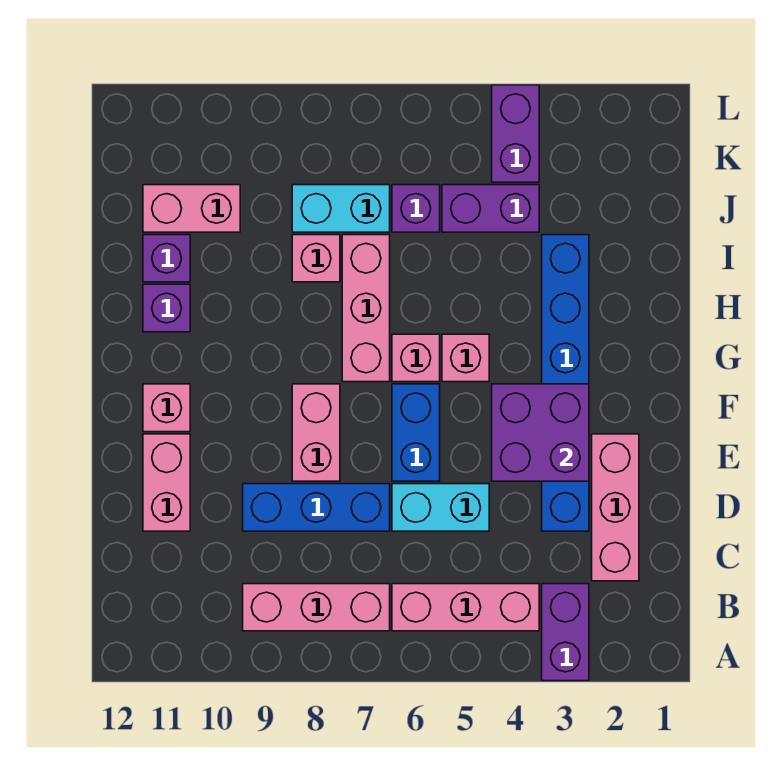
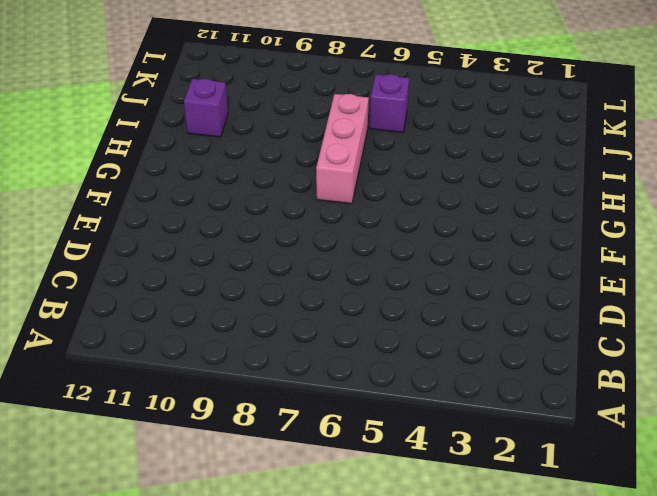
none -> purple brick A3:B3 level 1
none -> pink brick B4:B6 level 1
none -> pink brick B7:B9 level 1

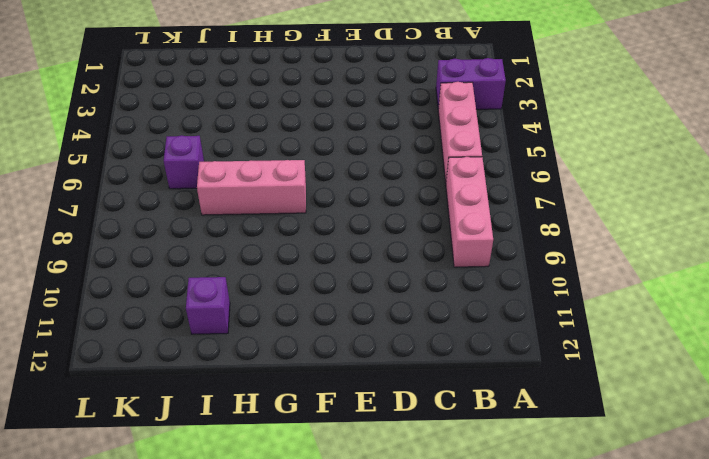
none -> pink brick C2:E2 level 1
none -> blue brick D3:I3 level 1
none -> cyan brick D5:D6 level 1

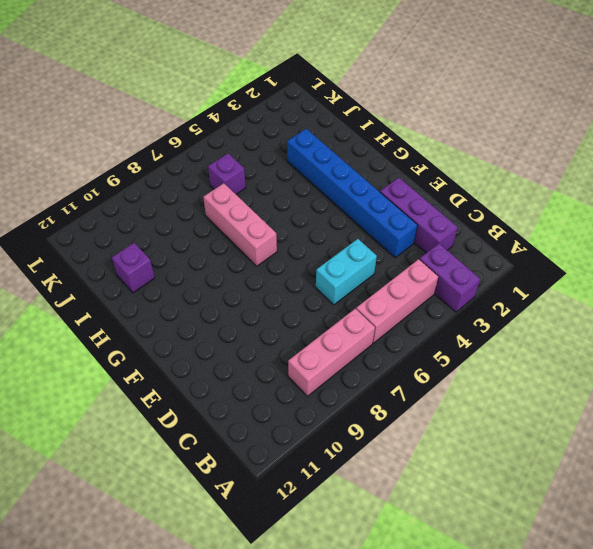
purple brick C2:E2 level 1 -> pink brick C2:E2 level 1
none -> blue brick D7:D9 level 1
none -> pink brick D11:E11 level 1
none -> blue brick E6:F6 level 1

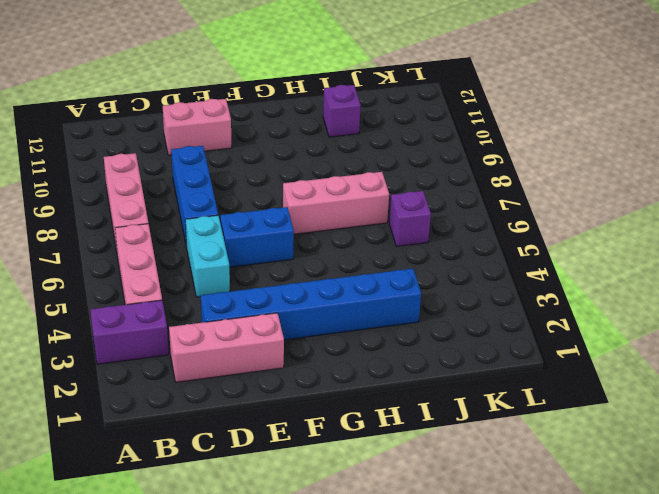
none -> pink brick E8:F8 level 1
none -> pink brick F11 level 1
none -> pink brick G5 level 1

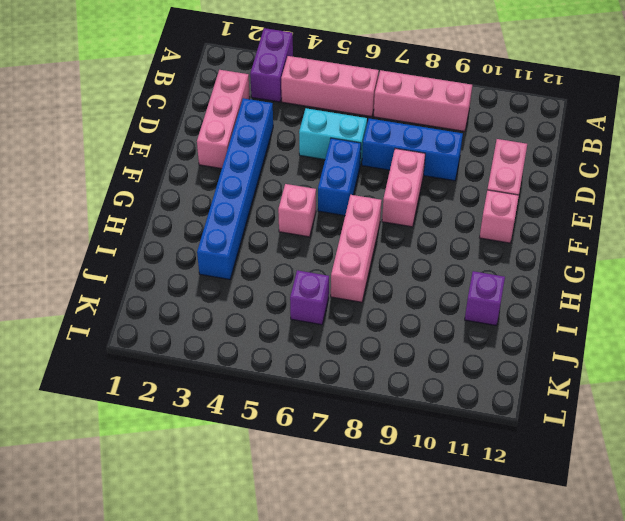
none -> pink brick G6 level 1
none -> purple brick H11 level 1
none -> pink brick I8 level 1

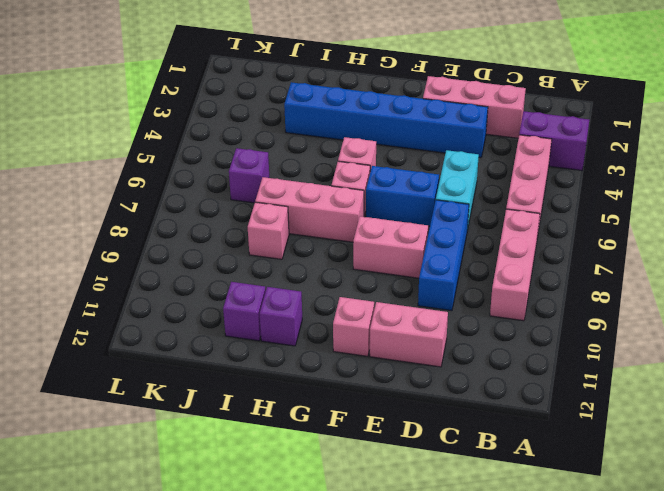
none -> purple brick J4:J5 level 1
none -> cyan brick J7:J8 level 1
none -> pink brick J10:J11 level 1

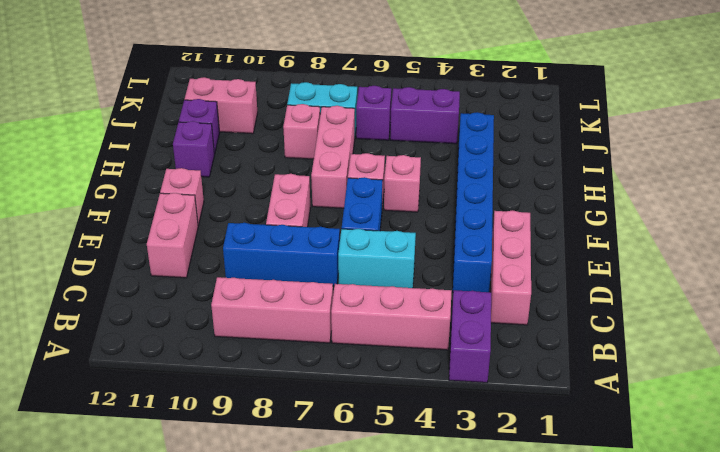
none -> purple brick K4:L4 level 1
none -> purple brick E3:F4 level 2

